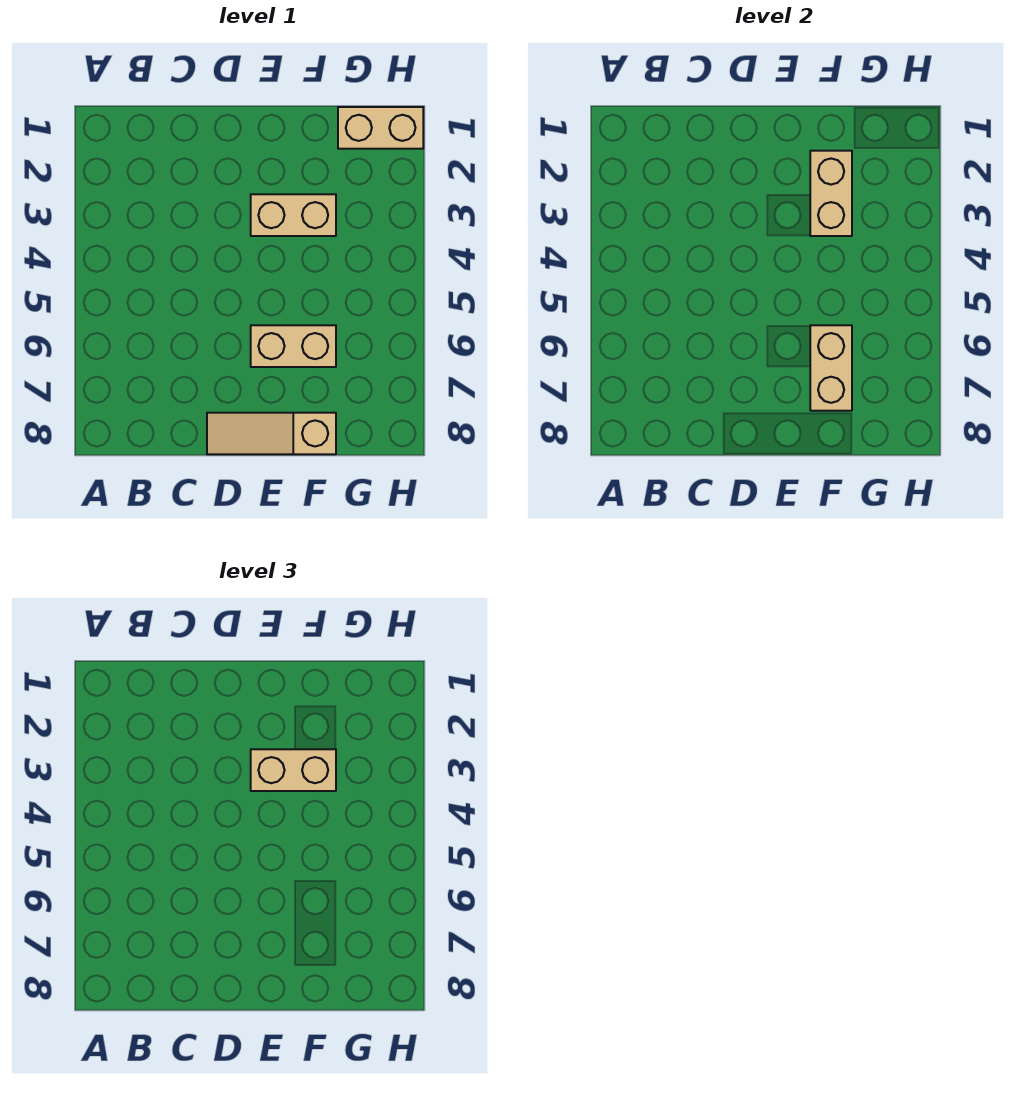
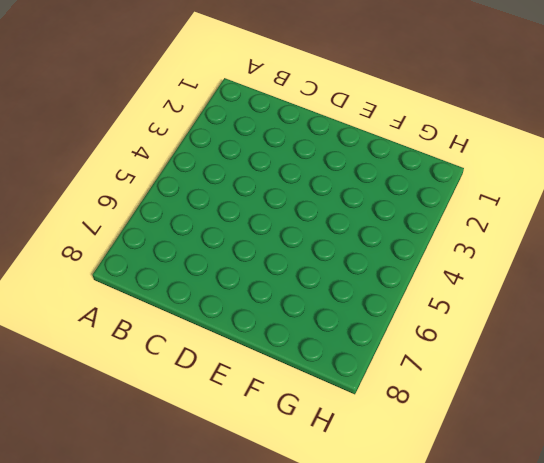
none -> tan slope D8:F8 level 1 top F
none -> tan brick E3:F3 level 1

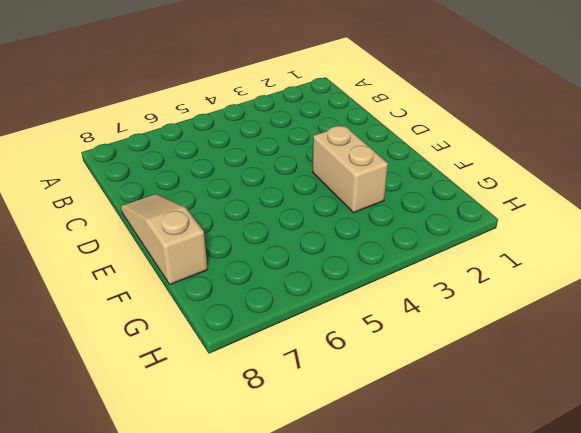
none -> tan brick E6:F6 level 1
none -> tan brick G1:H1 level 1

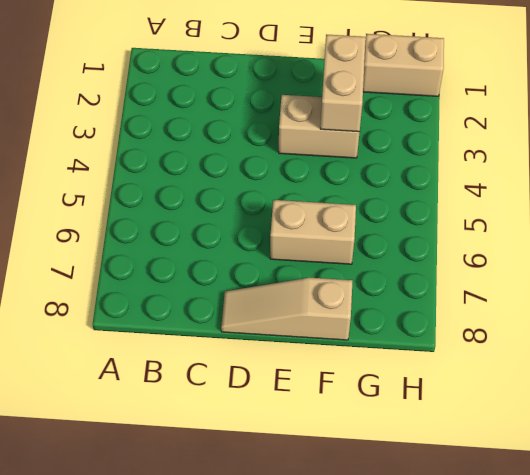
none -> tan brick F6:F7 level 2
none -> tan brick E3:F3 level 3

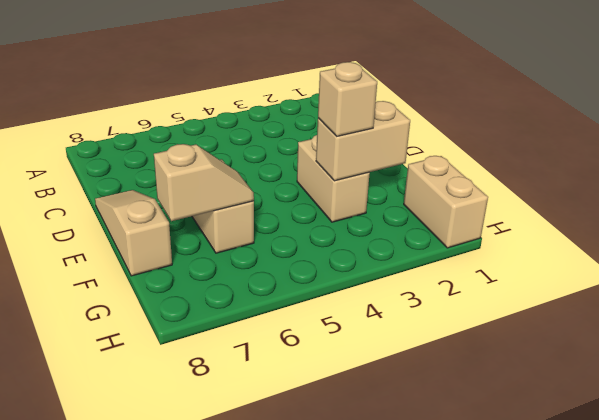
tan brick F3 level 3 -> tan brick E3:F3 level 3
tan slope F6:F7 level 2 top 7 -> tan brick F6:F7 level 2

